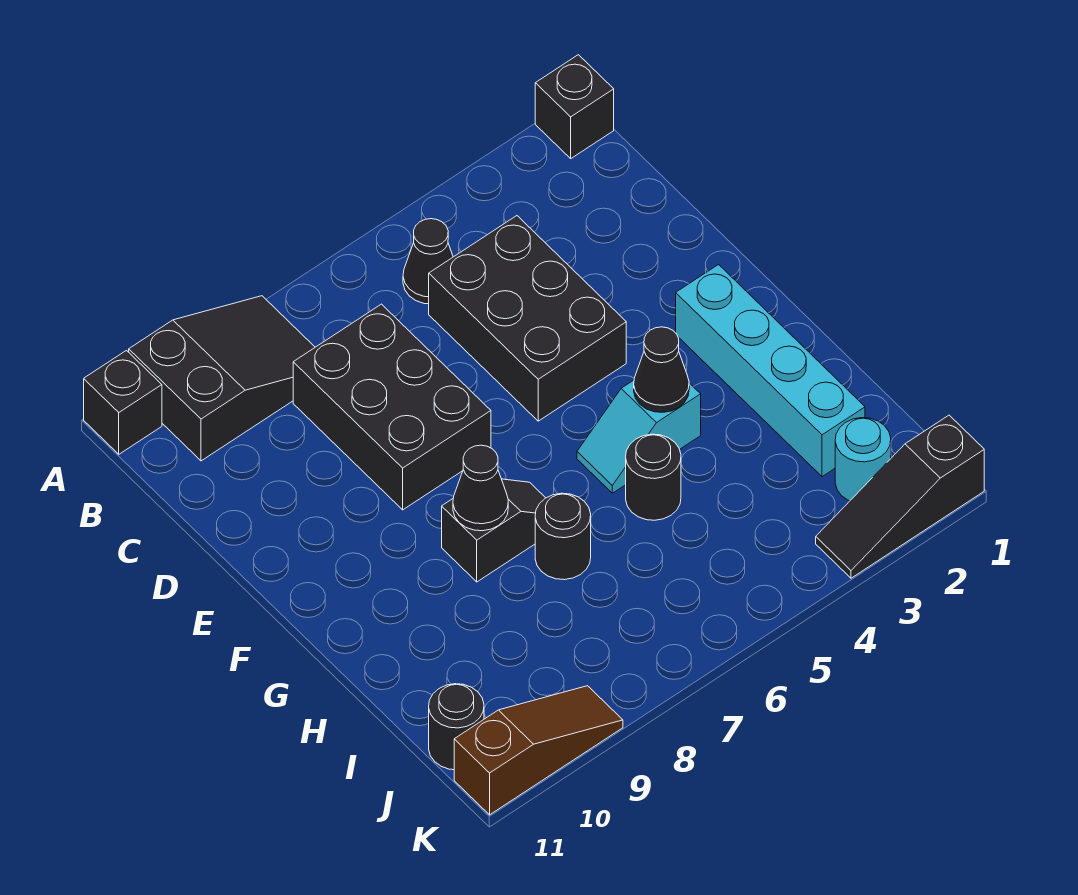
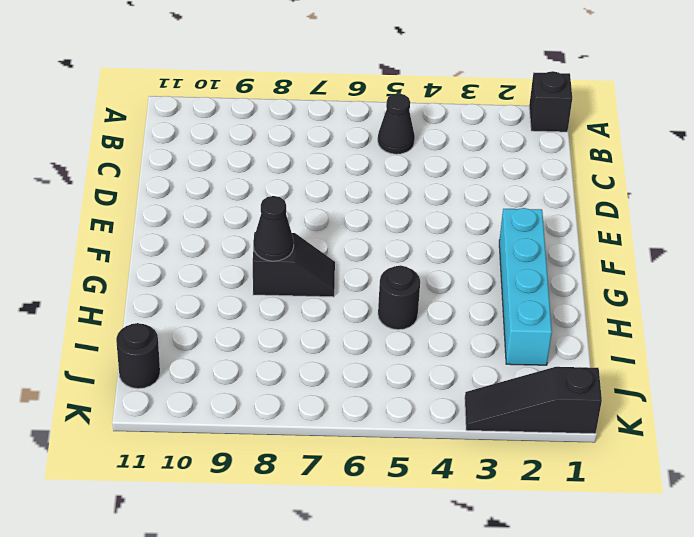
none -> black slope A8:B10 level 1 top 10
none -> black brick A11 level 1
none -> black brick C4:E5 level 1

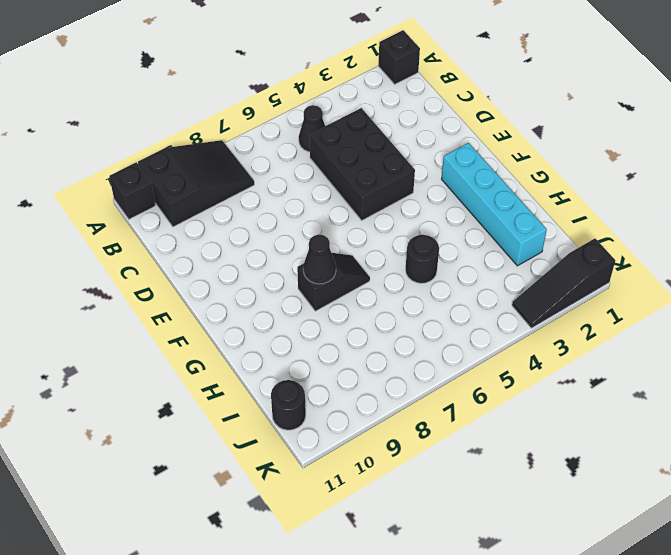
none -> black brick C7:E8 level 1
none -> cyan slope G4:G5 level 1 top 4
none -> black round brick H7 level 1

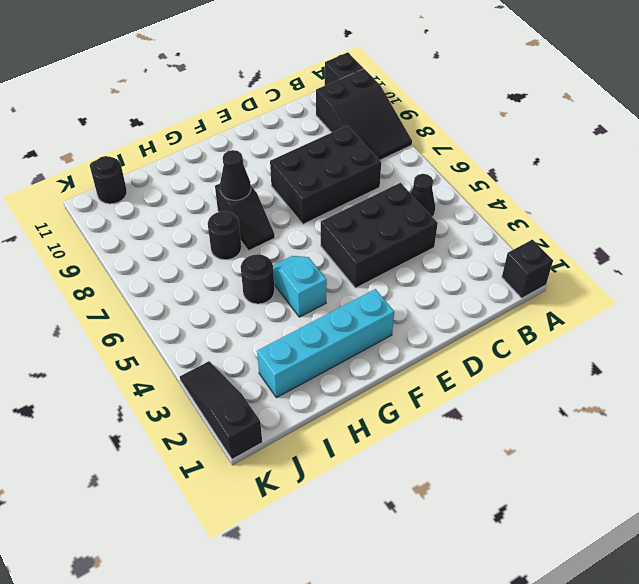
none -> cyan round brick J2 level 1
none -> brown slope K9:K11 level 1 top 11
none -> black cone G4 level 2

